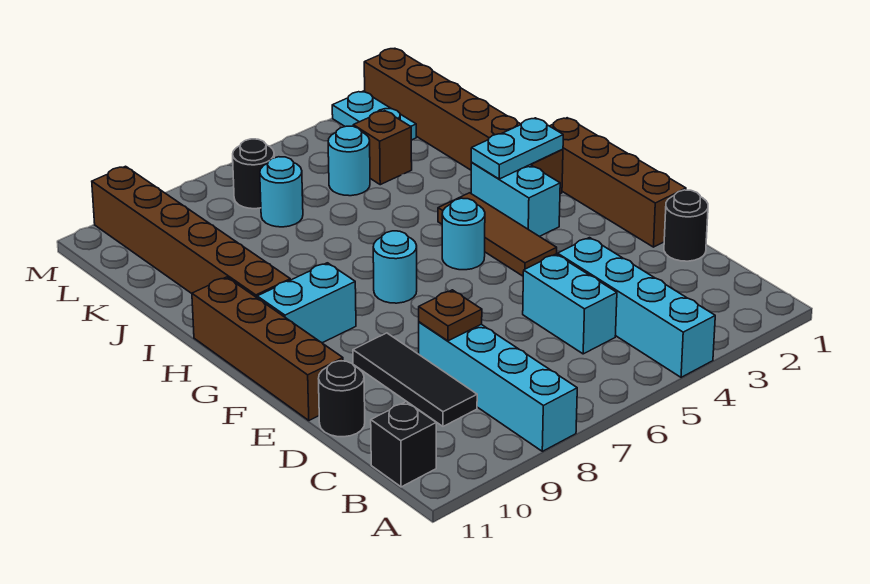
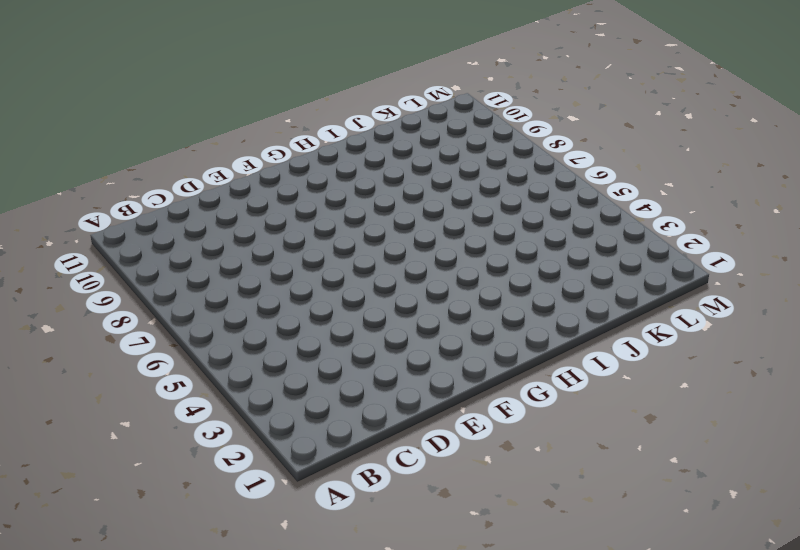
none -> cyan brick A4:D4 level 1
none -> cyan brick A8:D8 level 1
none -> black brick B11 level 1

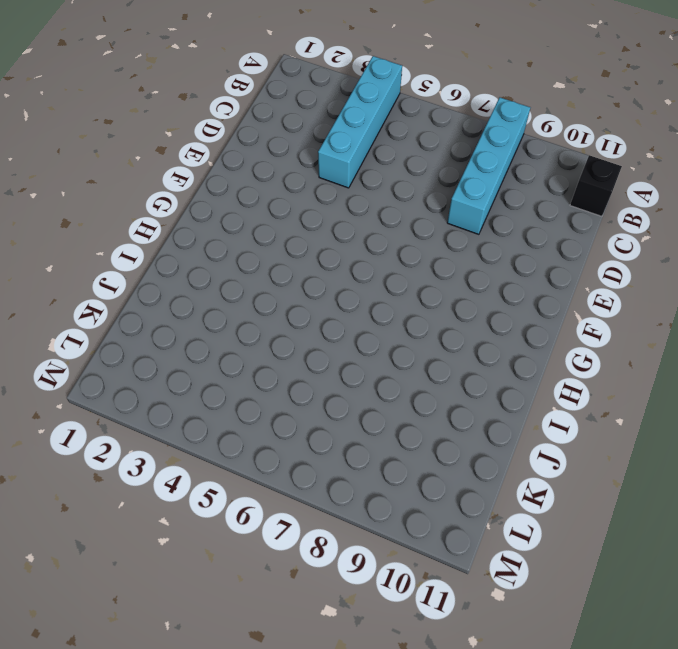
none -> cyan brick C5:D5 level 1
none -> black tile C9:E9 level 1
none -> black round brick D1 level 1

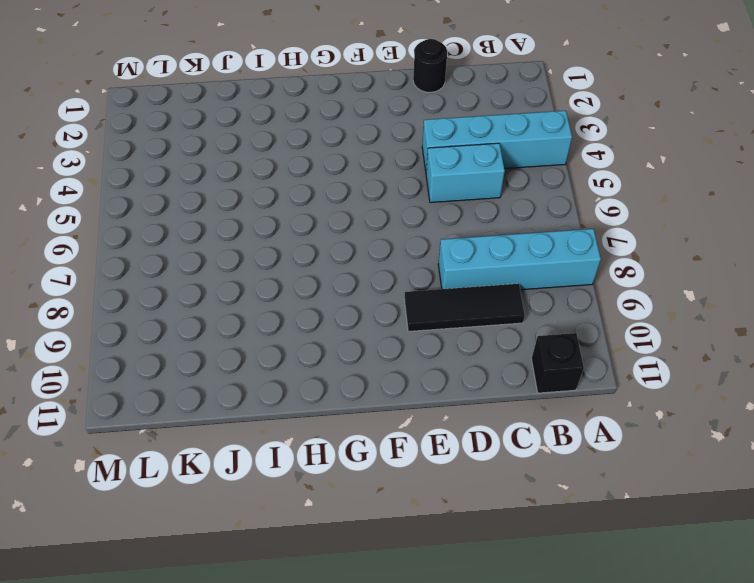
none -> black round brick D11 level 1
none -> brown brick E1:H1 level 1
none -> brown brick E11:H11 level 1

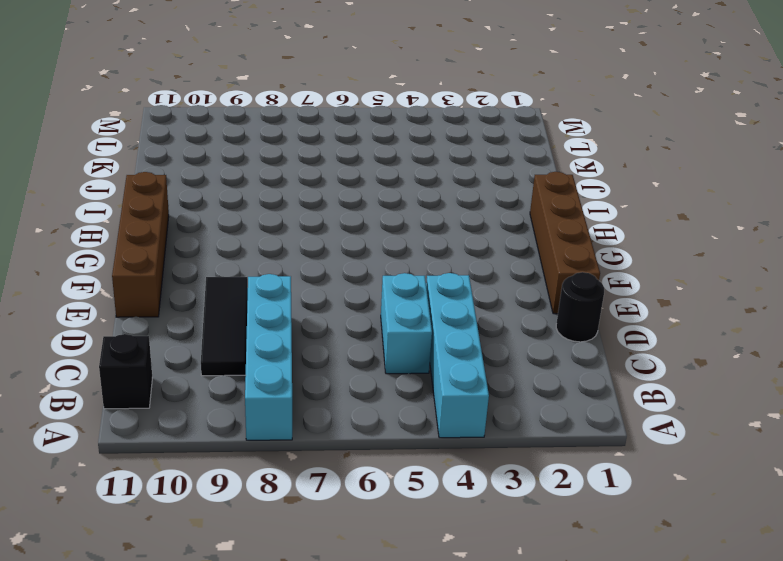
none -> black round brick D11 level 1
none -> brown tile F4:H4 level 1
none -> cyan brick G3:H3 level 1

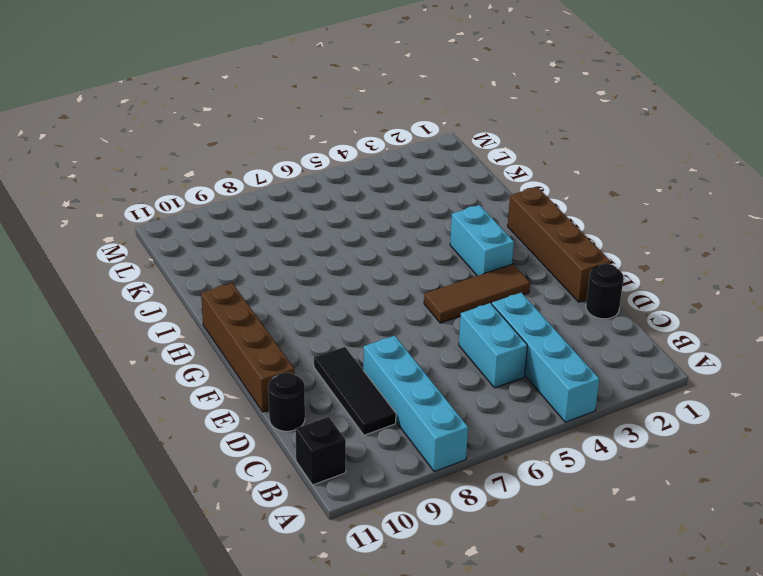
brown tile F3:F5 level 1 -> brown tile F4:H4 level 1
none -> cyan round brick G5 level 1
none -> cyan round brick G7 level 1
none -> cyan brick G9:G10 level 1

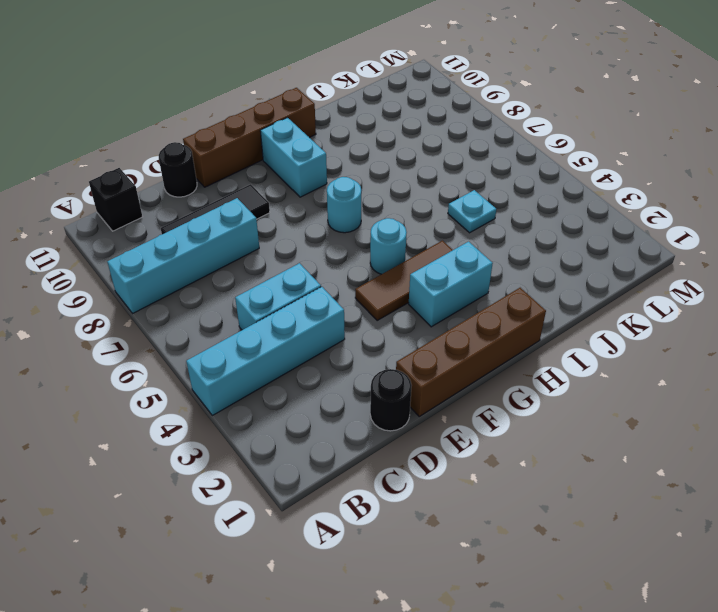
cyan plate J5 level 1 -> none
none -> brown brick H2:M2 level 1
none -> brown brick H10:M10 level 1
none -> brown brick K4 level 1

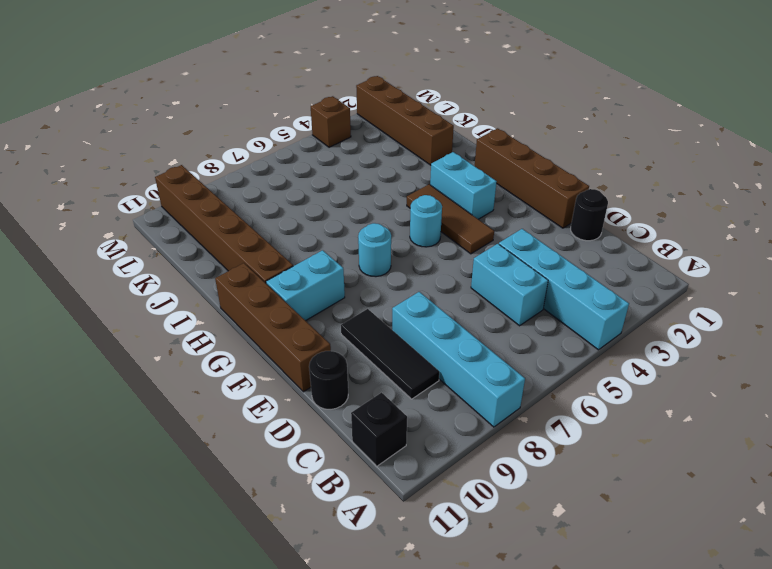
brown brick J2:M2 level 1 -> brown brick H2:M2 level 1
brown brick M4 level 1 -> brown brick K4 level 1
none -> cyan round brick K5 level 1
none -> cyan round brick K7 level 1
none -> cyan plate L3:M3 level 1

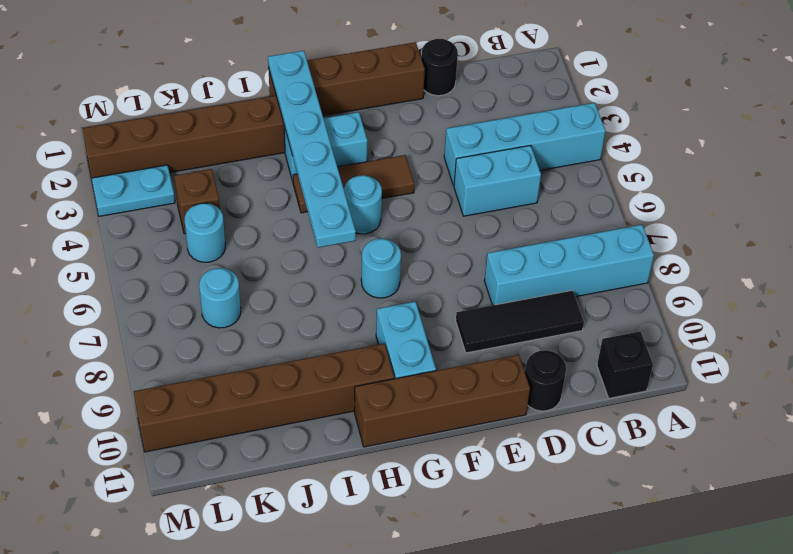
cyan plate H1:H6 level 2 -> cyan plate H2:H3 level 2
none -> black round brick L7 level 1
none -> brown plate D8 level 2

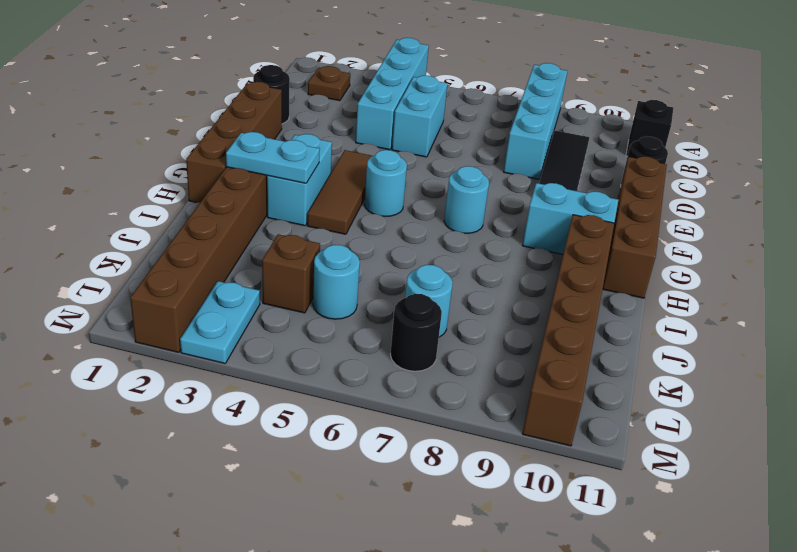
brown plate B2 level 1 -> brown plate D8 level 2

